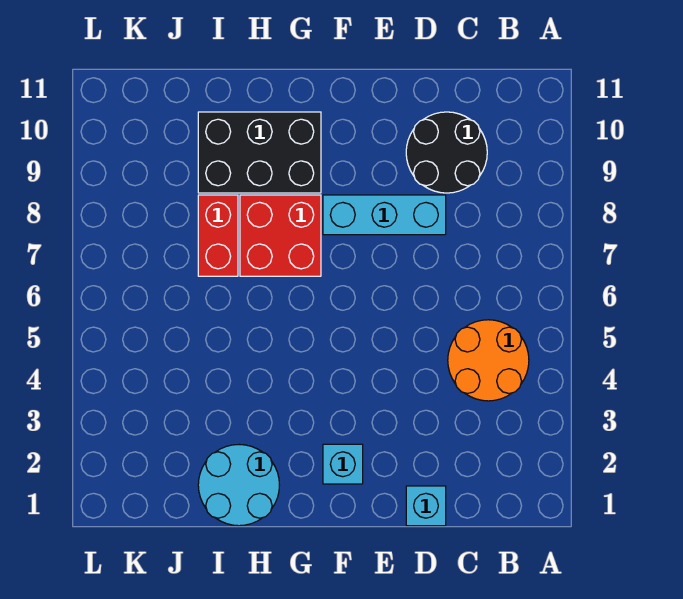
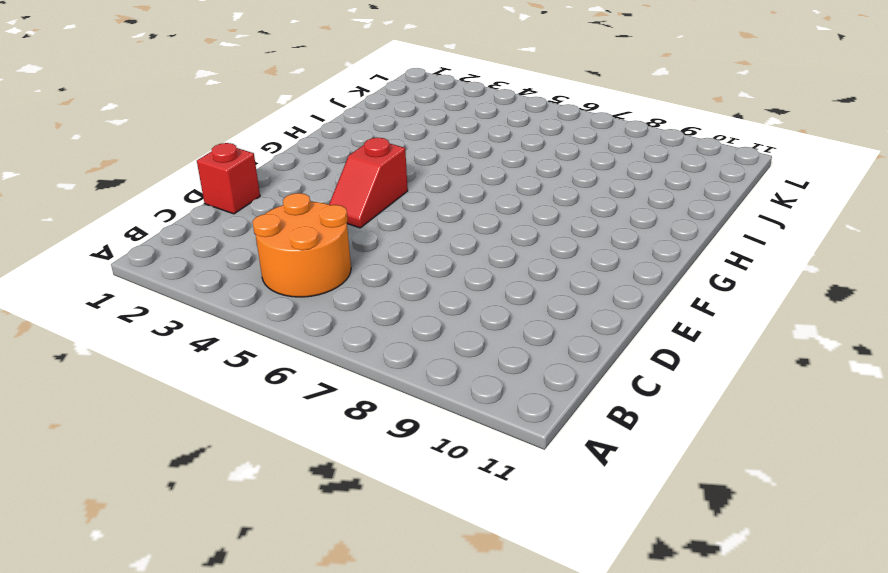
red brick D1 level 1 -> cyan brick D1 level 1
red slope E4:F4 level 1 top F -> none
none -> black round brick C9:D10 level 1
none -> cyan brick D8:F8 level 1

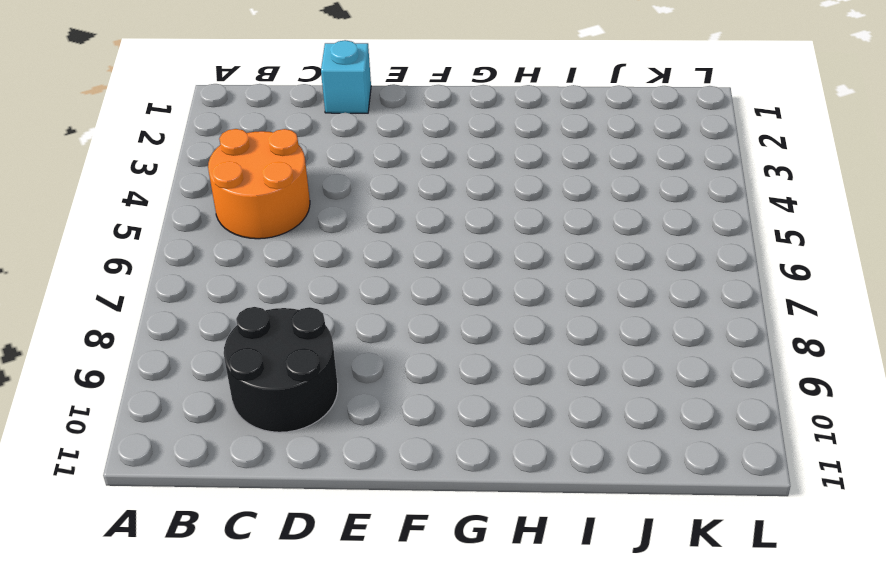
none -> cyan brick D8:F8 level 1
none -> cyan brick F2 level 1

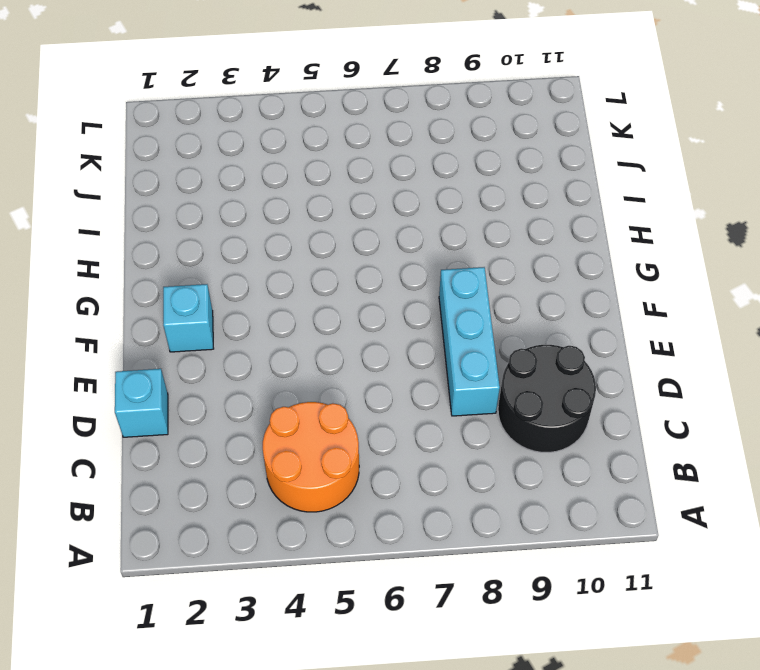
none -> red brick G7:H8 level 1
none -> black brick G9:I10 level 1

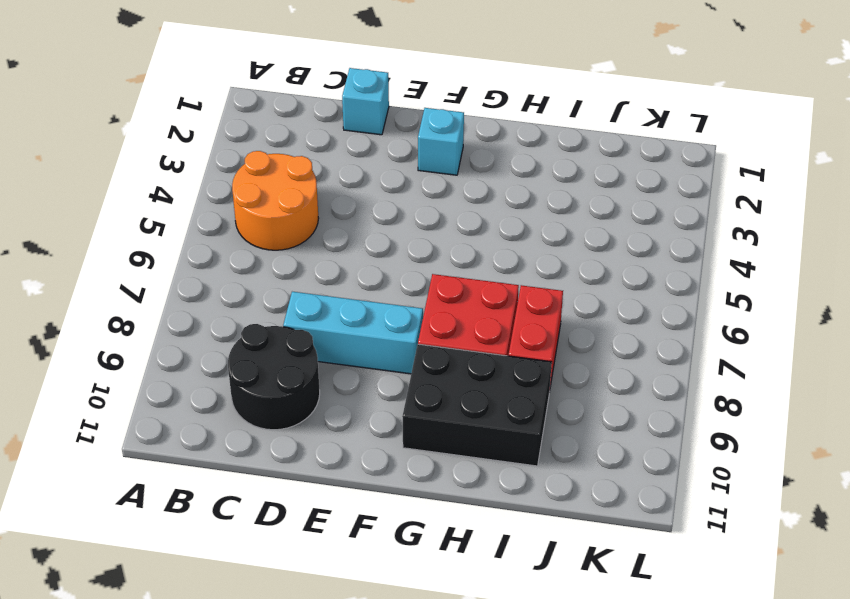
none -> cyan round brick H1:I2 level 1

